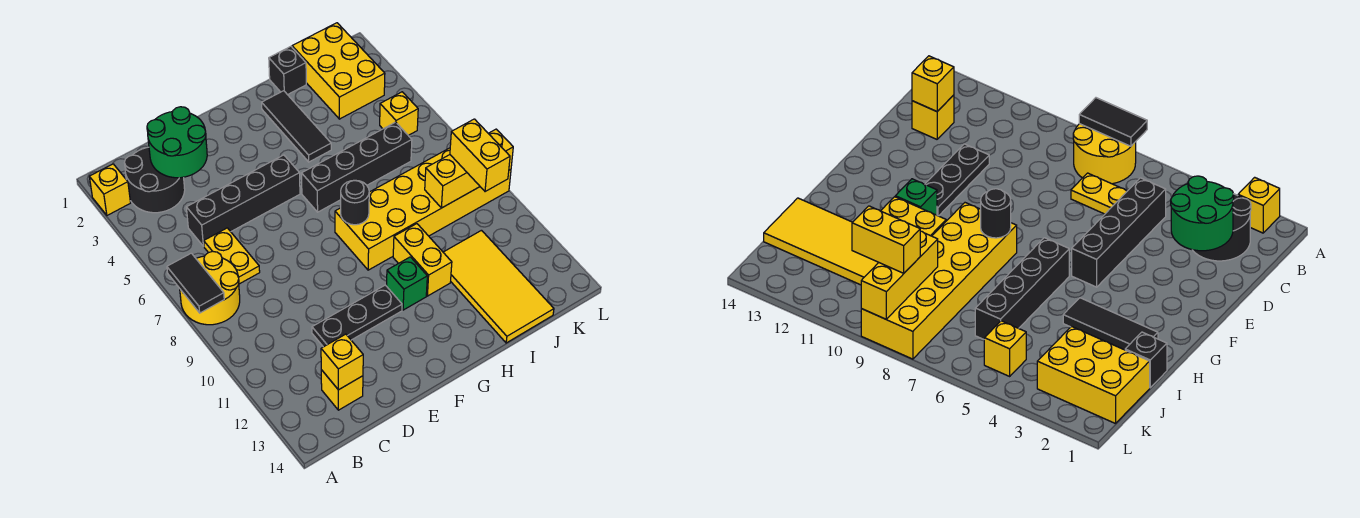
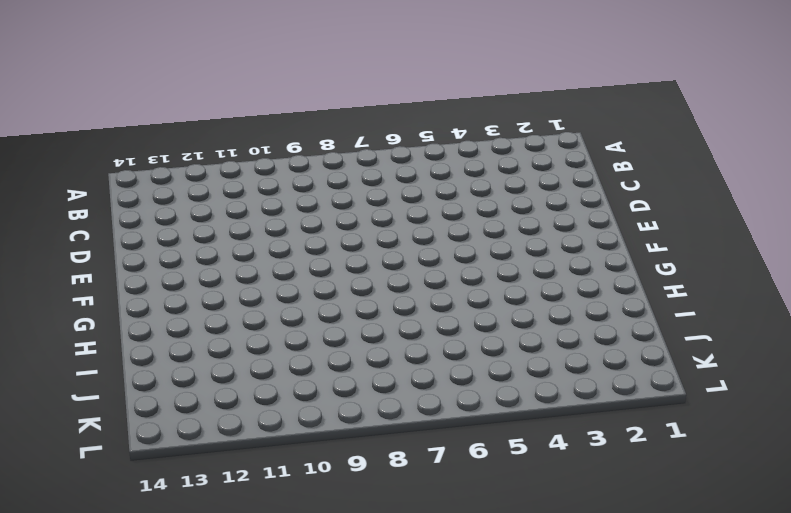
none -> yellow brick A2 level 1
none -> yellow round brick A7:B8 level 1
none -> black round brick B2:C3 level 1

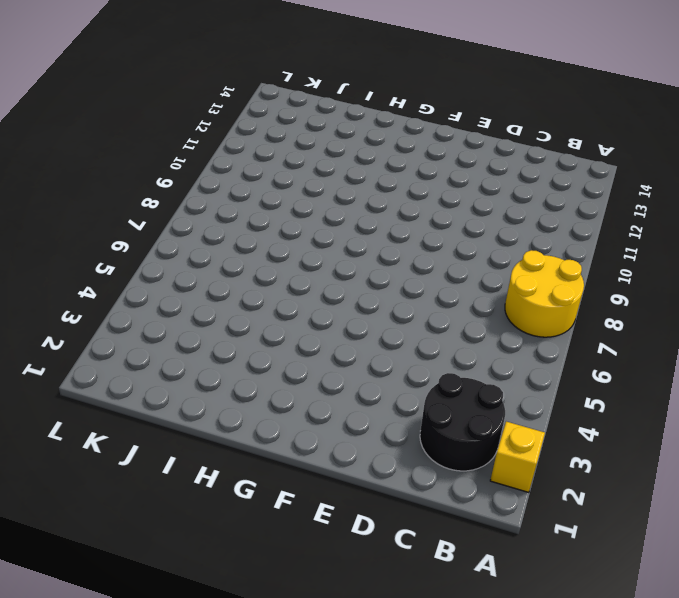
none -> black brick C5:F5 level 1
none -> yellow plate C6:C7 level 1
none -> yellow brick C13 level 1

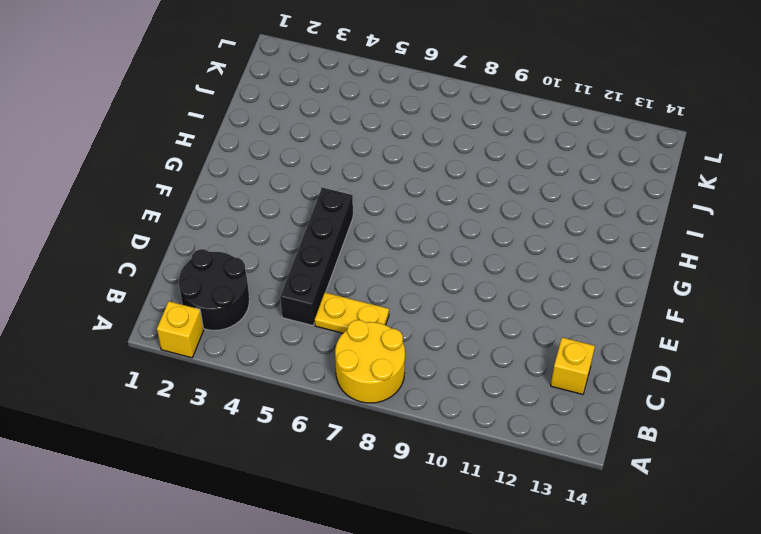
none -> black plate D11:F11 level 1
none -> black brick G6:J6 level 1
none -> yellow brick G8:L9 level 1

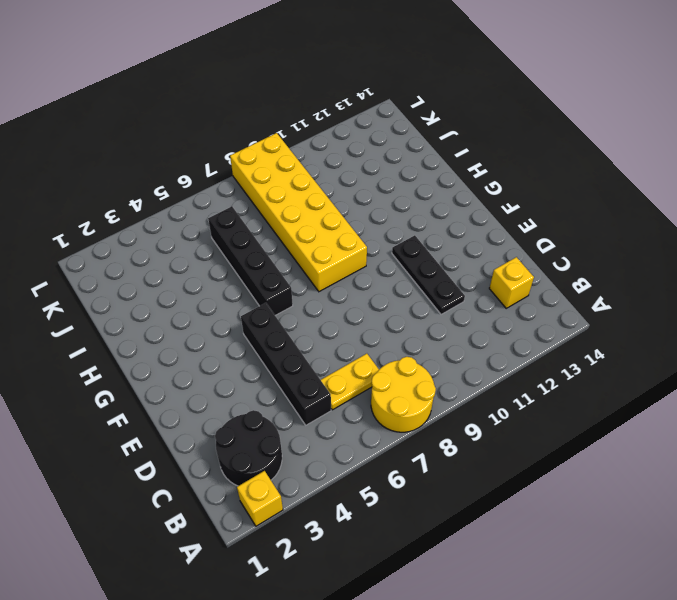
none -> green brick G11 level 1
none -> black tile H2:H4 level 1
none -> yellow brick H10:H11 level 1

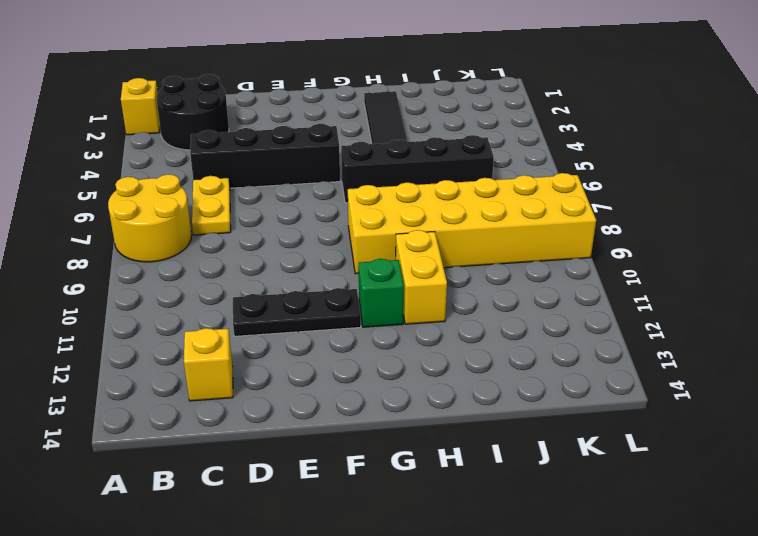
none -> black brick I1 level 1
none -> yellow tile I11:J14 level 1
none -> yellow brick J1:K3 level 1

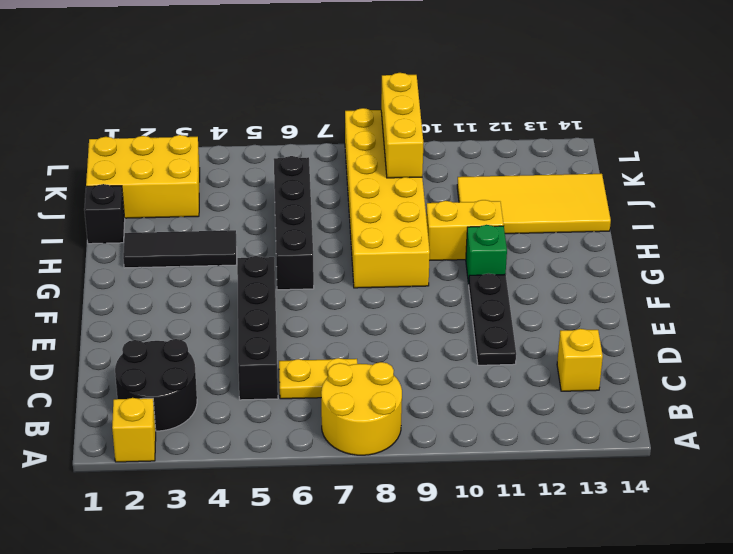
none -> yellow brick K5 level 1
none -> black tile A7:A8 level 2
none -> green round brick C2:D3 level 2

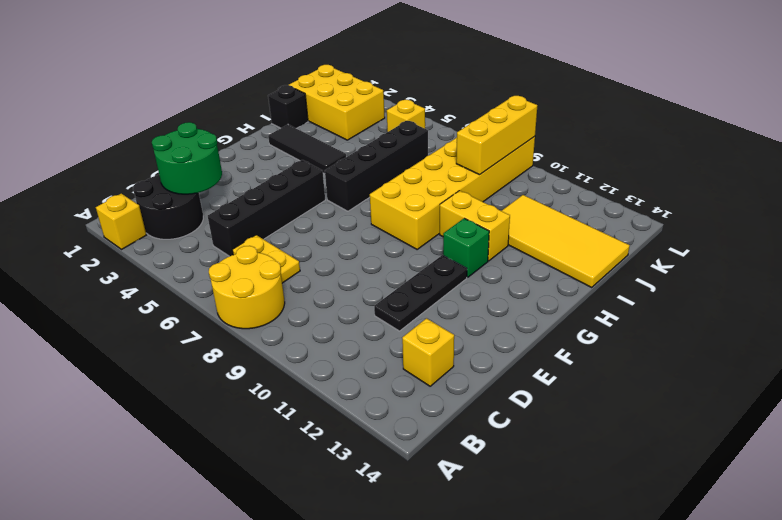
none -> black tile A7:A8 level 2
none -> yellow brick C13 level 2
none -> black round brick G8 level 2

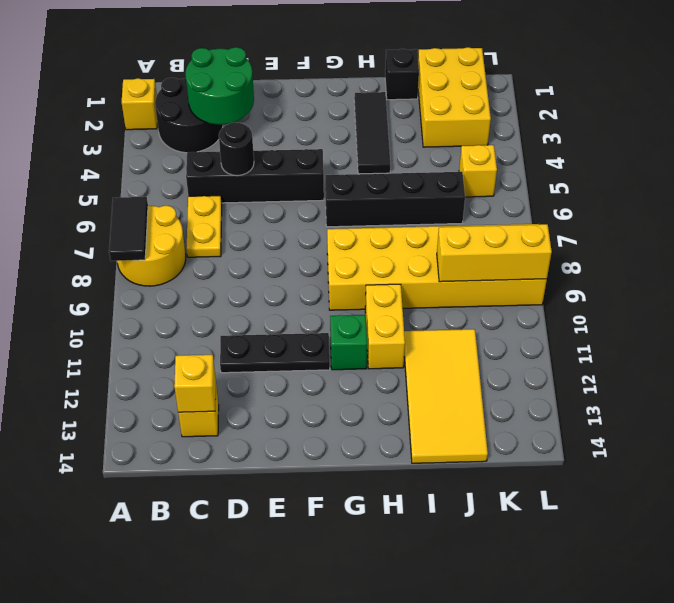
black round brick D5 level 2 -> black round brick G8 level 2
none -> yellow brick K9:K10 level 3

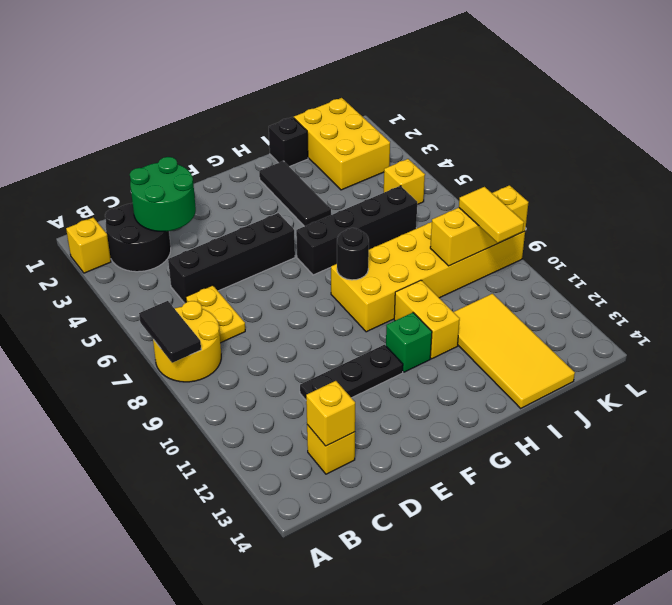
yellow tile K9:K10 level 3 -> yellow brick K9:K10 level 3

